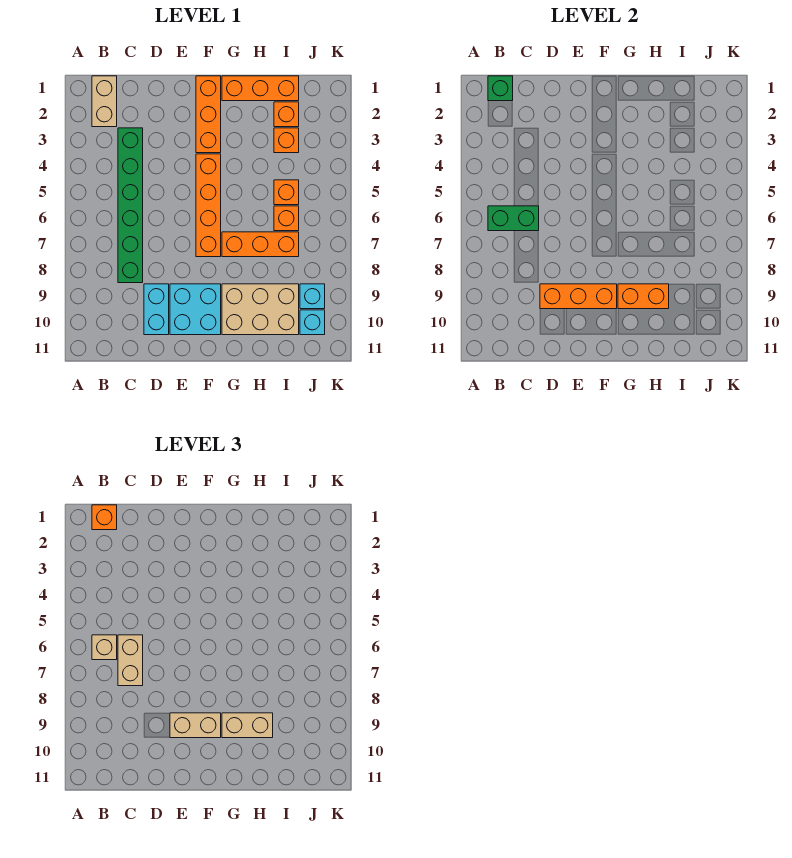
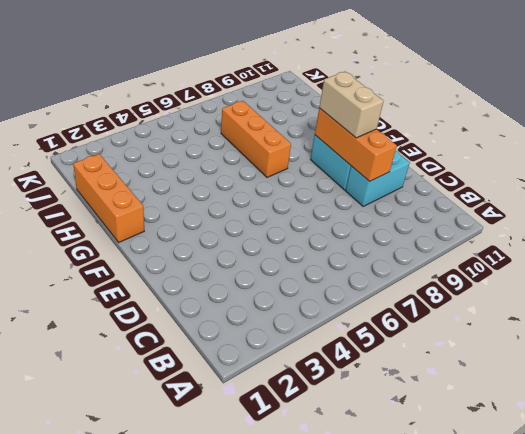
none -> tan brick B1:B2 level 1
none -> green brick C3:C8 level 1
none -> orange brick F1:F3 level 1

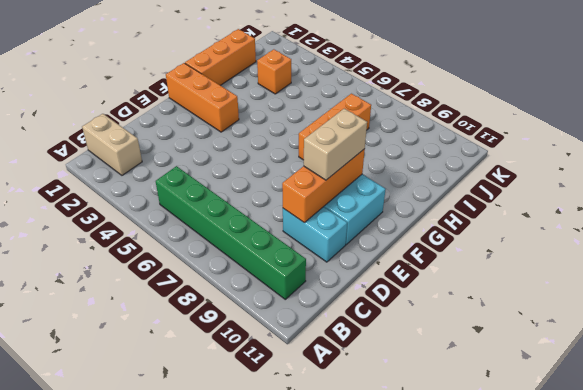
green brick B5:B10 level 1 -> green brick C3:C8 level 1
none -> orange brick F4:F7 level 1
none -> tan brick G9:I10 level 1
none -> orange brick I2 level 1

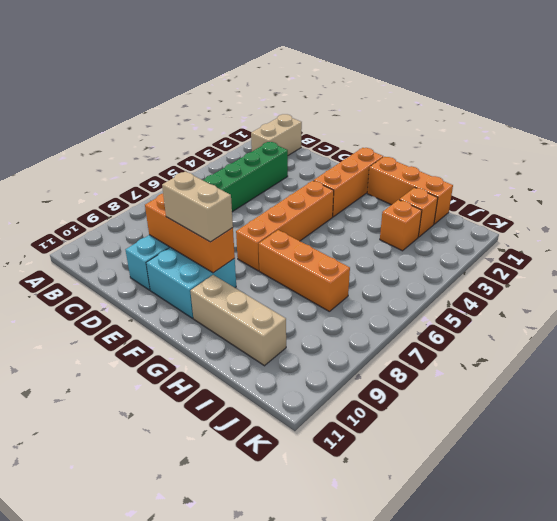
tan brick G10:I10 level 1 -> tan brick G9:I10 level 1
none -> orange brick I5 level 1
none -> orange brick I6 level 1
none -> cyan brick J9 level 1

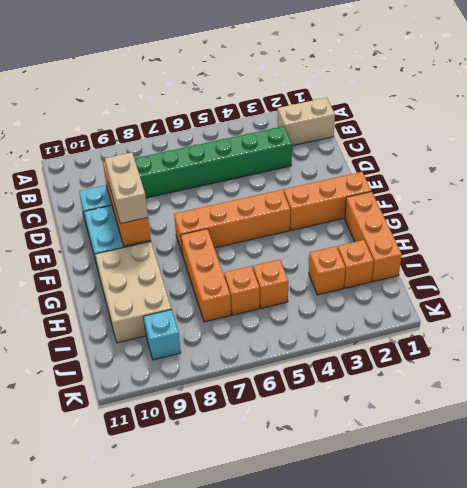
none -> cyan brick J10 level 1
none -> green brick B1 level 2
none -> green brick B6:C6 level 2

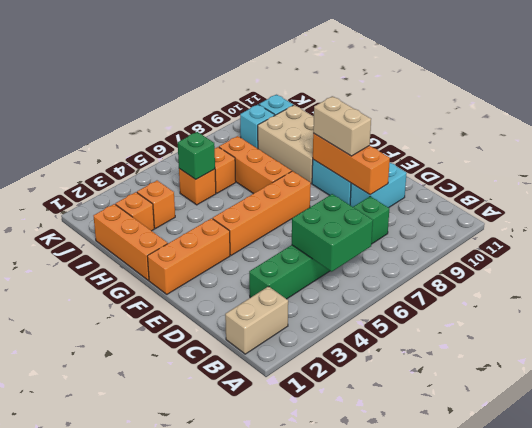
green brick B5:C6 level 2 -> green brick B6:C6 level 2
green brick I5 level 2 -> green brick B1 level 2
none -> orange brick G9:H9 level 2
none -> orange brick B1 level 3
none -> tan brick B6 level 3

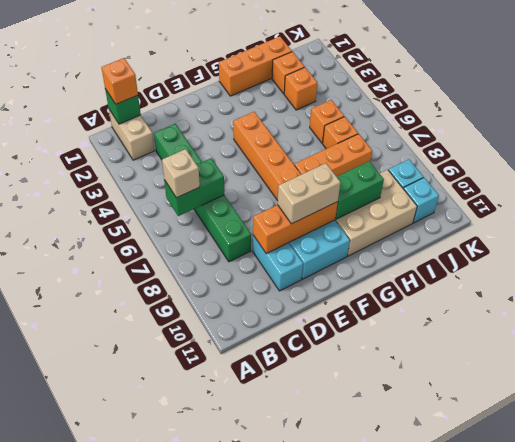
green brick G9:H9 level 2 -> orange brick G9:H9 level 2
none -> orange brick F1:F3 level 1
none -> tan brick C6:C7 level 3
none -> tan brick G9:H9 level 3

